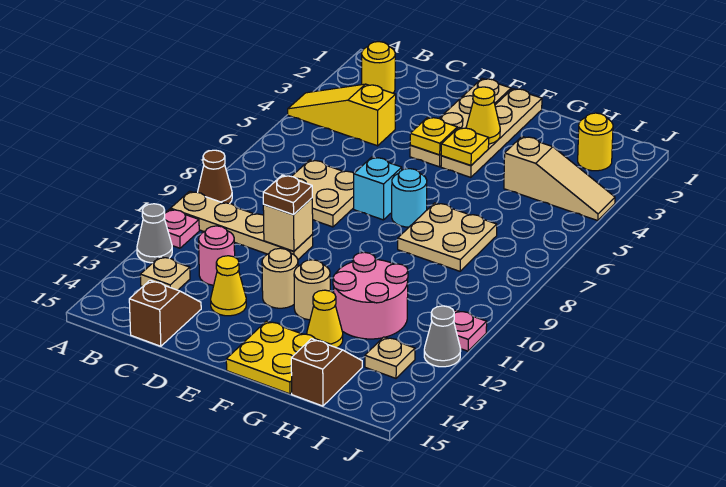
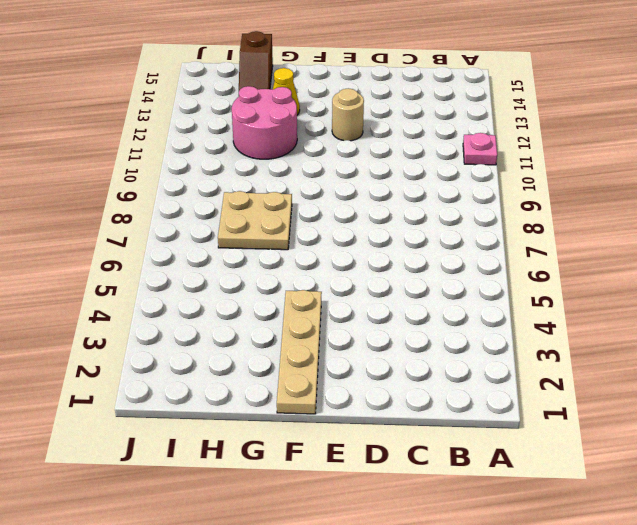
none -> yellow slope A4:C4 level 1 top C
none -> brown cone A9 level 1
none -> tan plate A10:D10 level 1
none -> grey cone A12 level 1

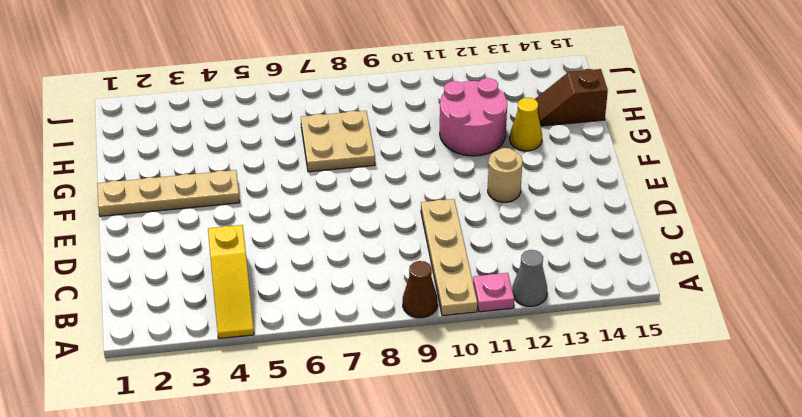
none -> yellow round brick B2 level 1
none -> tan plate B13 level 1
none -> tan plate C7:D8 level 1
none -> pink round brick C12 level 1

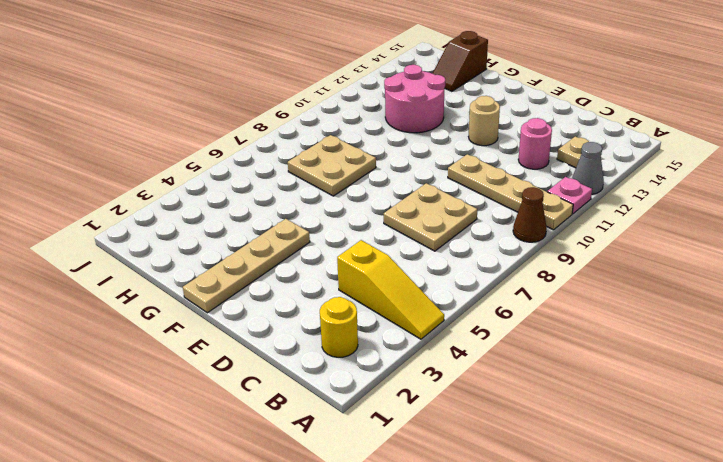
none -> brown slope C14:C15 level 1 top 15
none -> yellow cone D13 level 1
none -> tan plate E1:E4 level 1
none -> cyan brick E7 level 1

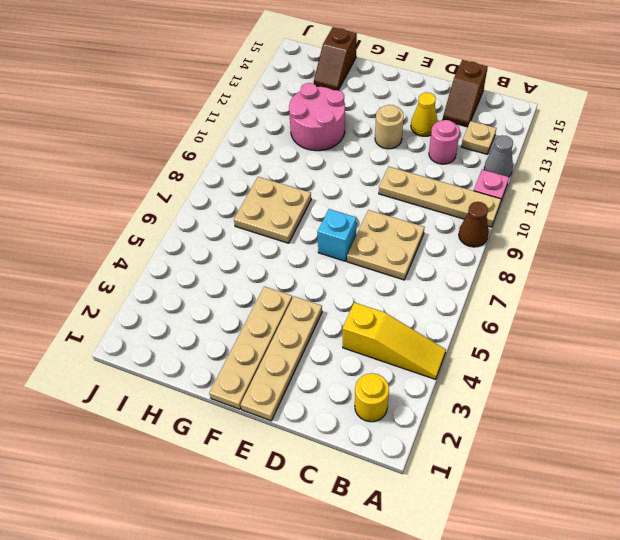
none -> cyan round brick F7 level 1
none -> tan round brick F12 level 1
none -> yellow plate F14:G15 level 1
none -> yellow cone G13 level 1

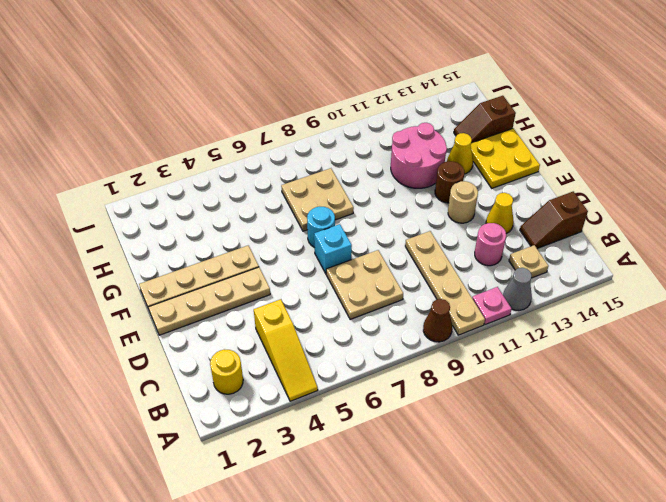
brown round brick F12 level 1 -> tan round brick F12 level 1
none -> tan slope H4:J4 level 1 top H
none -> yellow round brick I2 level 1
none -> tan plate I13 level 1
none -> pink plate J11 level 1

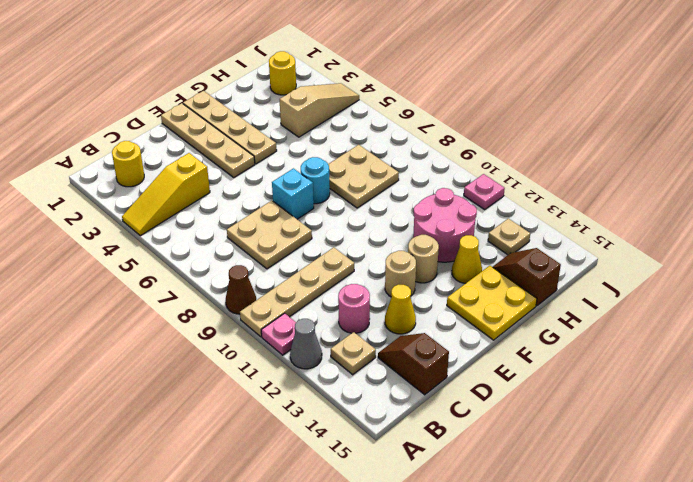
none -> grey cone J12 level 1
none -> tan brick D10 level 2
none -> yellow plate E4 level 2
none -> yellow cone F3 level 2

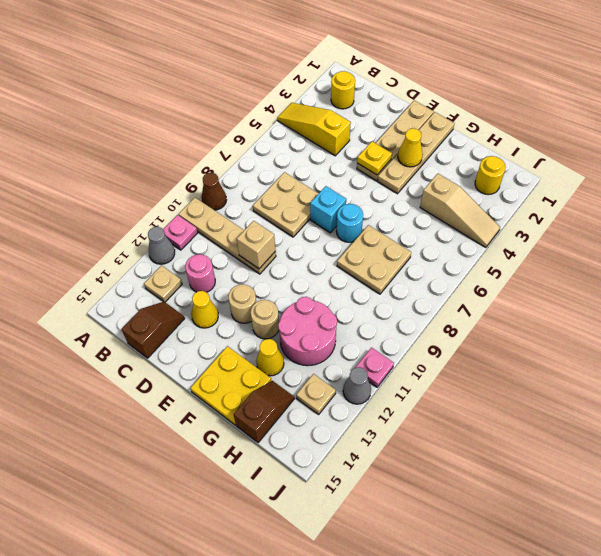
none -> yellow plate F4 level 2
none -> brown plate D10 level 3

